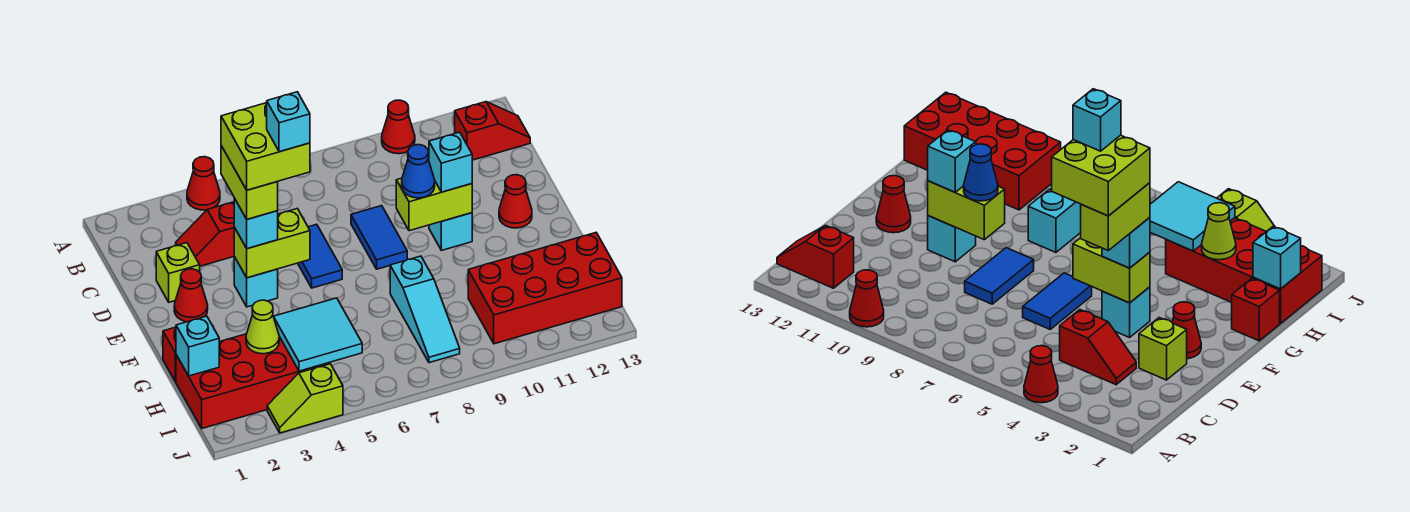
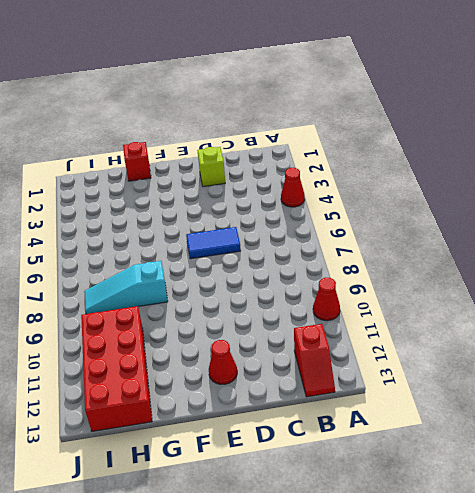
none -> red slope C3:C4 level 1 top 4
none -> blue tile D8:E8 level 1
none -> red cone E2 level 1

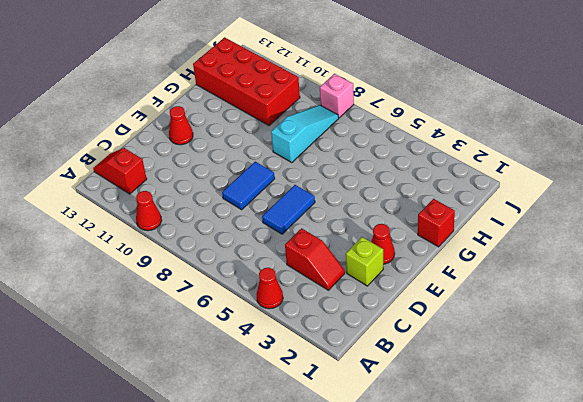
pink brick J8 level 1 -> none
none -> cyan brick E4 level 1
none -> cyan brick E10 level 1
none -> red brick H1:I4 level 1

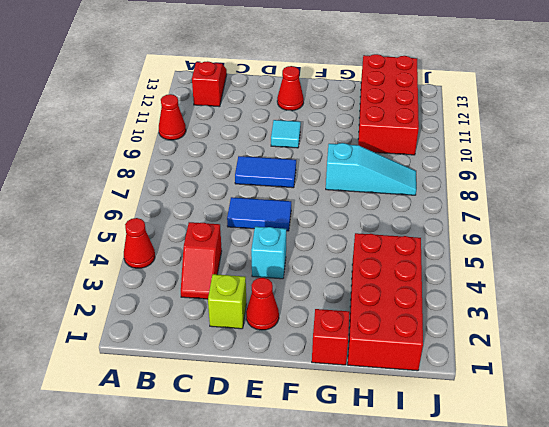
cyan tile E10 level 1 -> cyan brick E10 level 1
none -> lime slope J3:J4 level 1 top 4
none -> lime brick E4:E5 level 2
none -> lime brick E9:E10 level 2

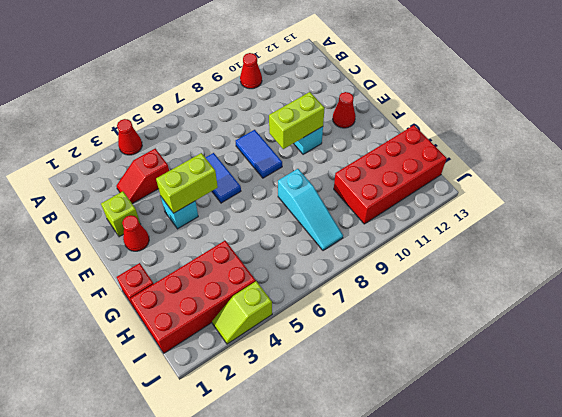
none -> red slope B12:B13 level 1 top 12
none -> cyan brick H1 level 2
none -> lime cone H3 level 2

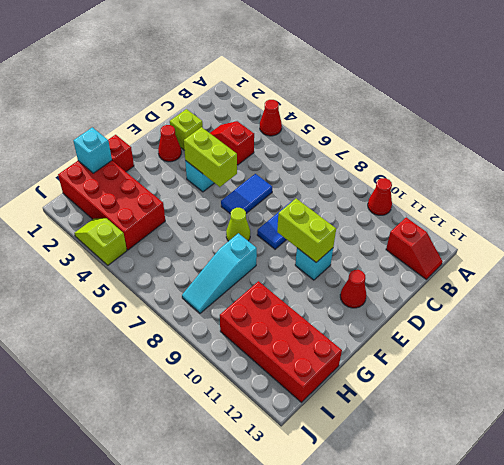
lime cone F7 level 1 -> lime cone H3 level 2
none -> cyan tile H4:I5 level 2
none -> cyan brick E4 level 3
none -> blue cone E9 level 3

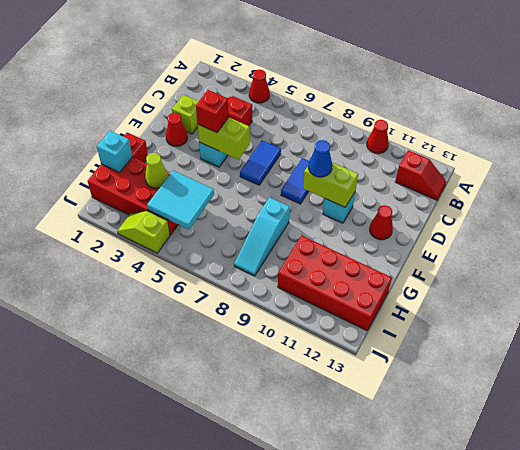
red brick E4 level 3 -> cyan brick E4 level 3
none -> cyan brick E10 level 3
none -> lime brick D4:E4 level 4
none -> lime brick D4:E5 level 5

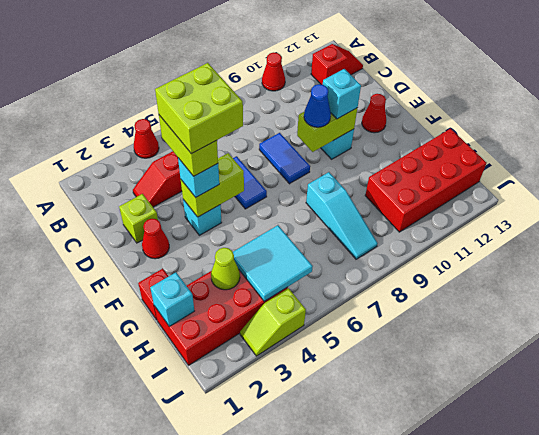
none -> cyan brick E5 level 6

